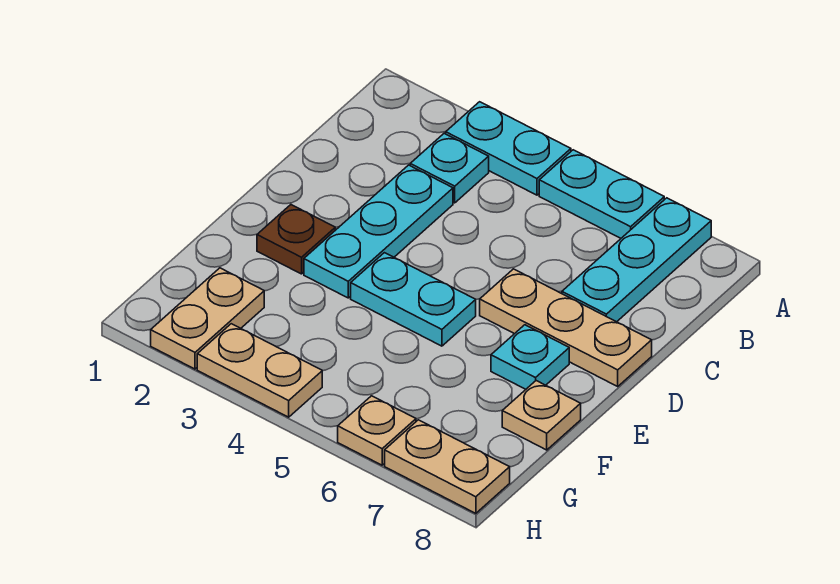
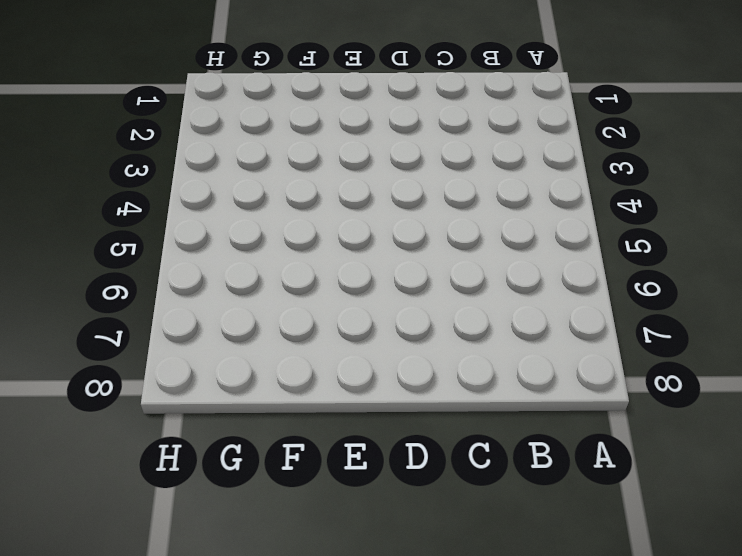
none -> cyan plate A3:A4 level 1
none -> cyan plate A5:A6 level 1
none -> cyan plate A7:C7 level 1

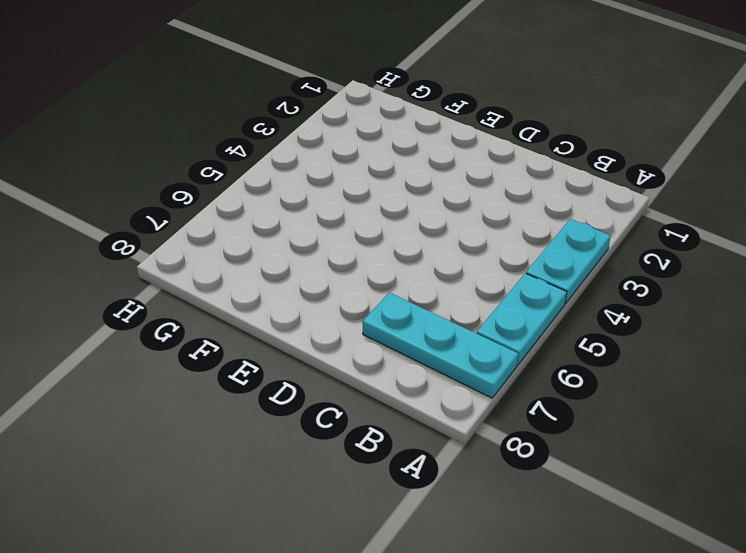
none -> cyan plate B3 level 1
none -> cyan plate C3:E3 level 1
none -> tan plate D6:D8 level 1

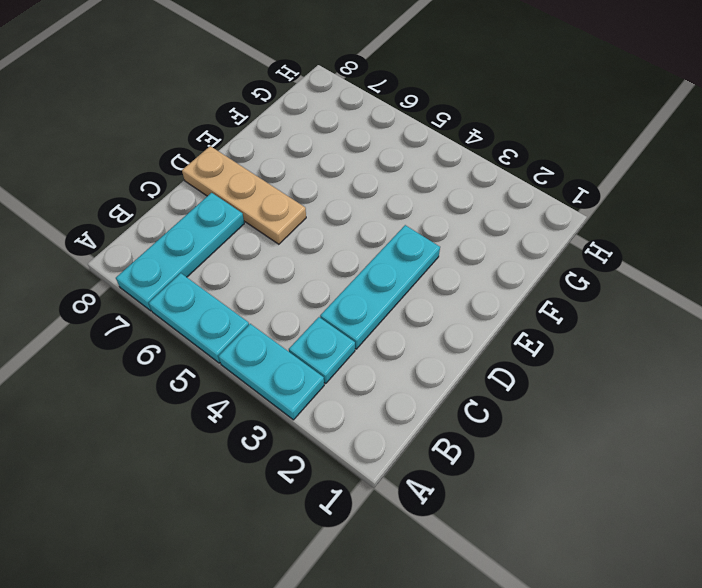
none -> brown plate E2 level 1
none -> cyan plate E4:E5 level 1
none -> cyan plate E7 level 1

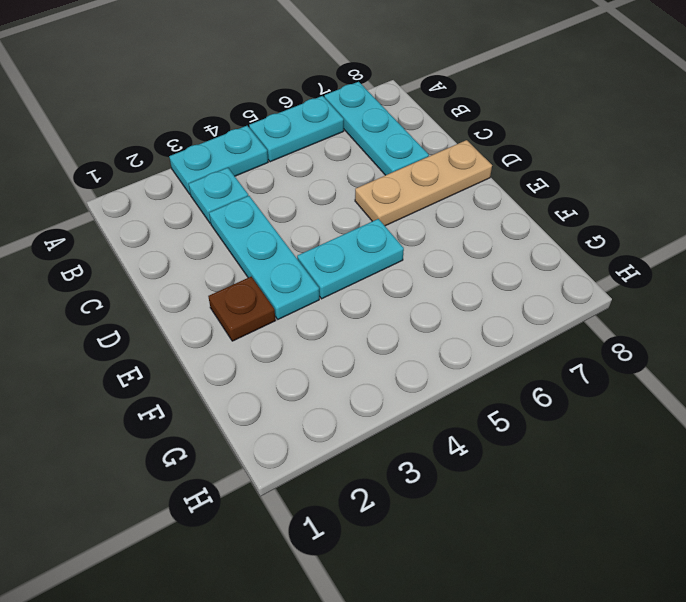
none -> cyan plate E7 level 1
none -> tan plate F8 level 1
none -> tan plate G2:H2 level 1

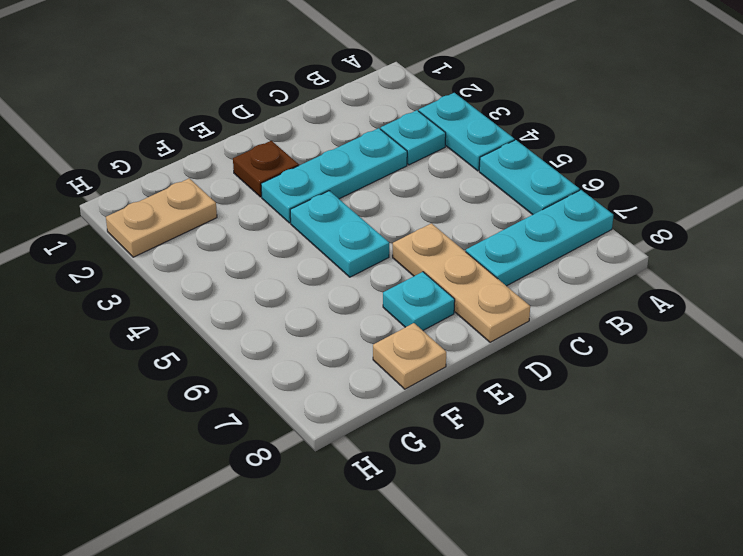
none -> tan plate H3:H4 level 1
none -> tan plate H6 level 1
none -> tan plate H7:H8 level 1

